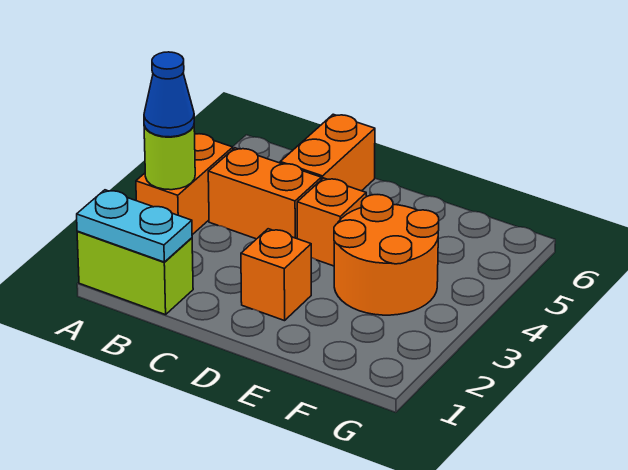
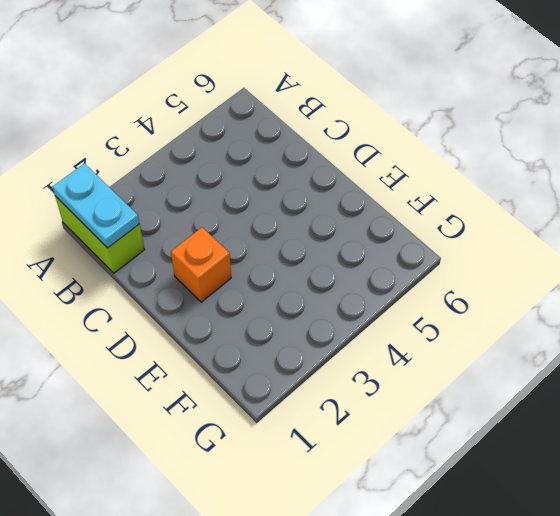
none -> orange brick A3:A4 level 1
none -> orange brick B4:C4 level 1

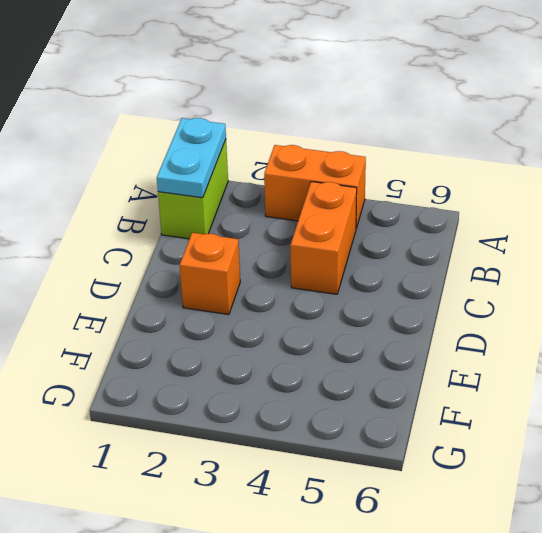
none -> orange brick C5:C6 level 1
none -> orange brick D4 level 1

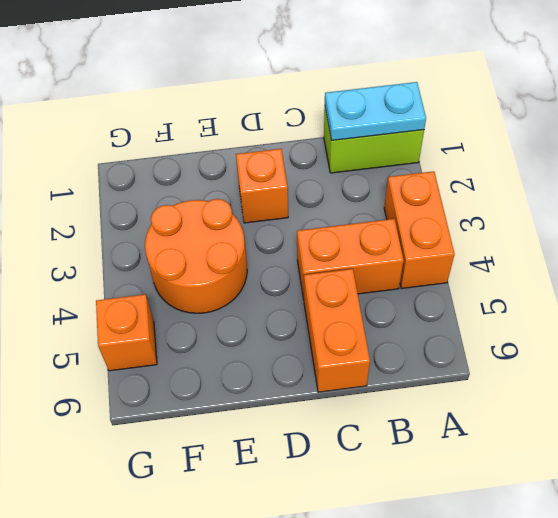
orange brick G5 level 1 -> orange brick D4 level 1
none -> lime round brick A3 level 2
none -> blue cone A3 level 3

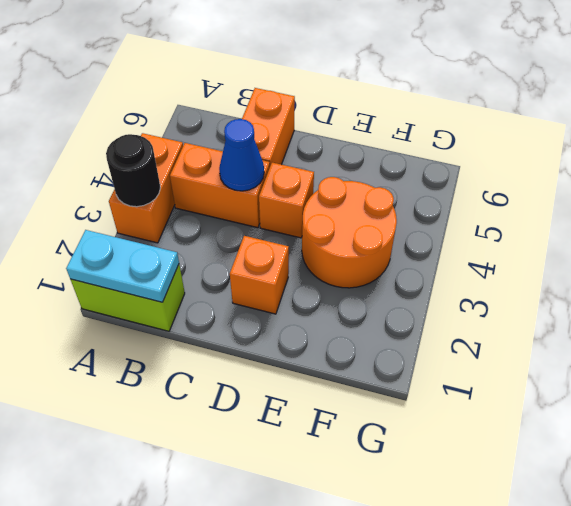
black round brick A3 level 2 -> lime round brick A3 level 2
blue cone C4 level 2 -> blue cone A3 level 3

